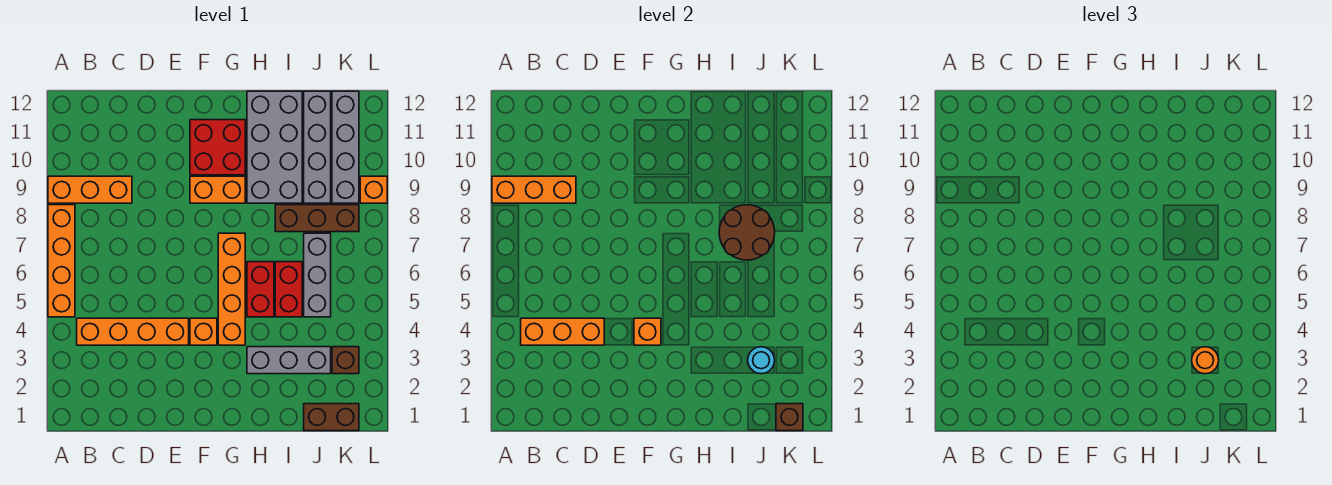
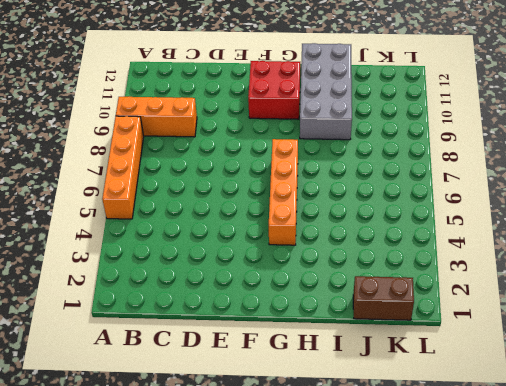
none -> orange brick B4:E4 level 1
none -> orange brick F4 level 1
none -> orange brick F9:G9 level 1

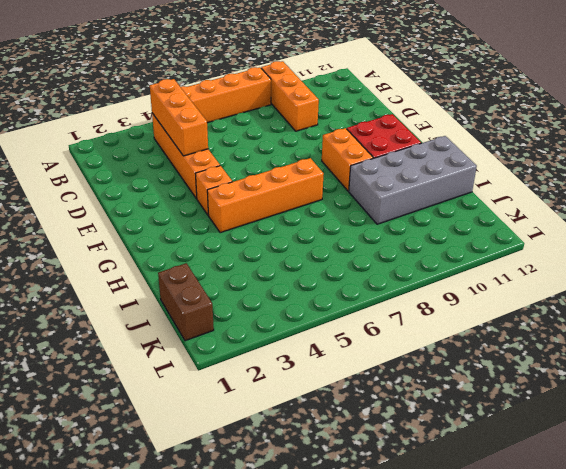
none -> grey brick H3:J3 level 1
none -> red brick H5:H6 level 1
none -> red brick I5:I6 level 1

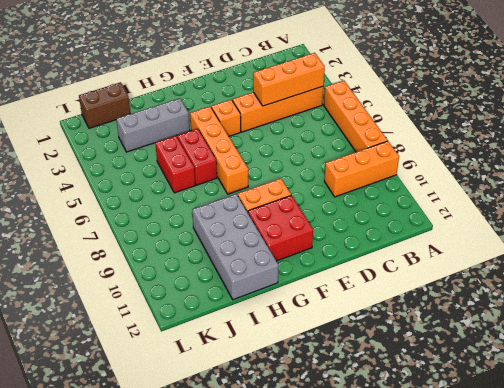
none -> brown brick I8:K8 level 1
none -> grey brick J5:J7 level 1
none -> grey brick J9:J12 level 1

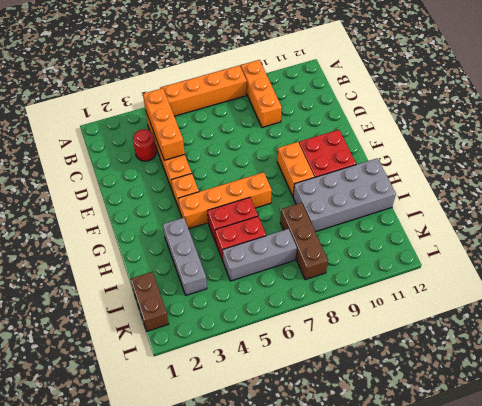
red round brick C3 level 1 -> none
none -> grey brick J9:J12 level 1
none -> brown brick K3 level 1
none -> grey brick K9:K12 level 1

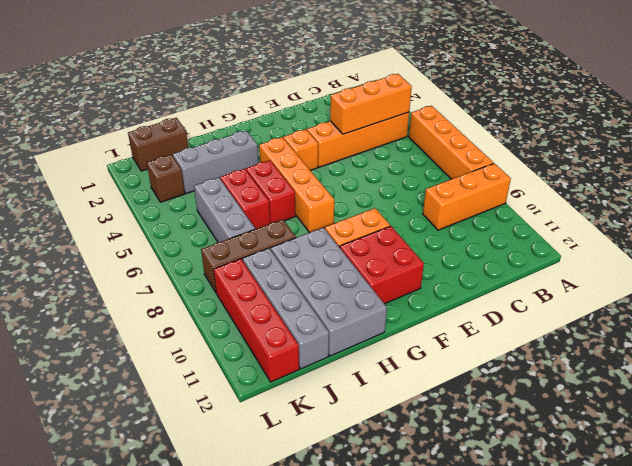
red brick K9:K12 level 1 -> grey brick K9:K12 level 1
none -> orange brick L9 level 1
none -> orange brick A9:C9 level 2
none -> orange brick F4 level 2

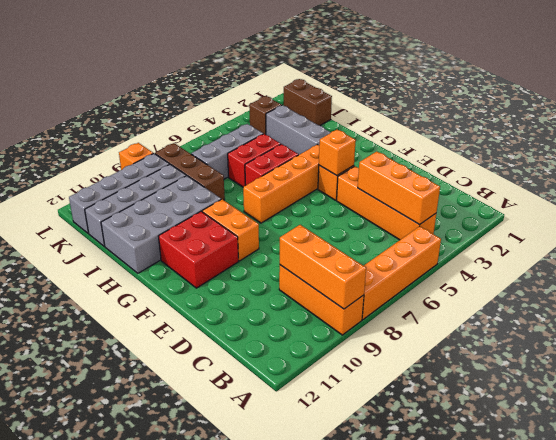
none -> brown round brick I7:J8 level 2
none -> cyan round brick J3 level 2
none -> brown brick K1 level 2

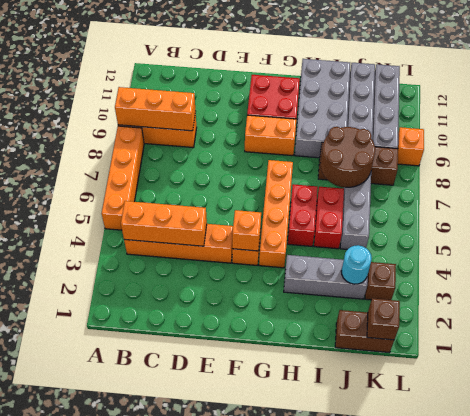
none -> orange round brick J3 level 3

